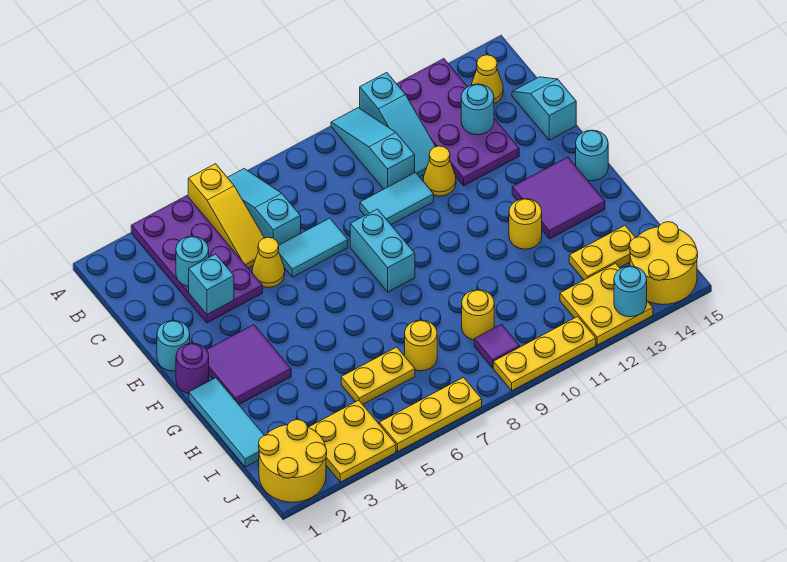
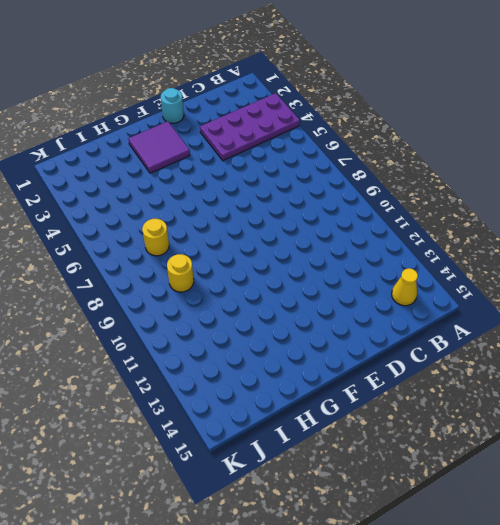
none -> yellow slope A5:C5 level 1 top A
none -> cyan slope A6:C6 level 1 top C
none -> cyan slope A10:C10 level 1 top C
none -> cyan slope A11:C11 level 1 top A

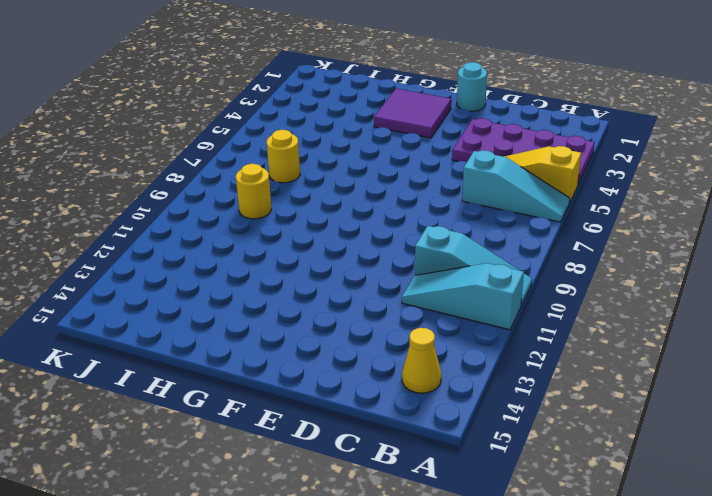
none -> purple plate A12:D13 level 1
none -> cyan slope C15:D15 level 1 top D
none -> yellow cone D5 level 1
none -> cyan tile D6:D7 level 1

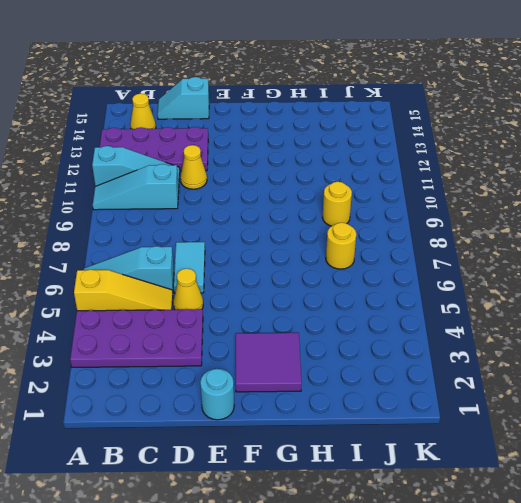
none -> cyan tile D9:D10 level 1
none -> cyan brick E8:F8 level 1
none -> purple round brick F1 level 1
none -> purple tile F13:G14 level 1

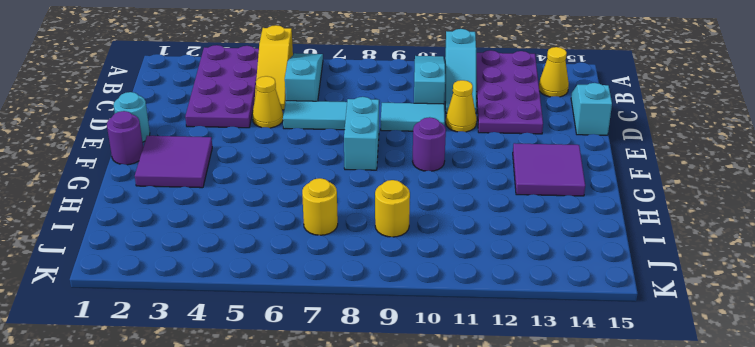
purple round brick F10 level 1 -> none
none -> cyan round brick F15 level 1
none -> cyan tile G1:I1 level 1
none -> yellow round brick G12 level 1
none -> yellow plate I5:I6 level 1

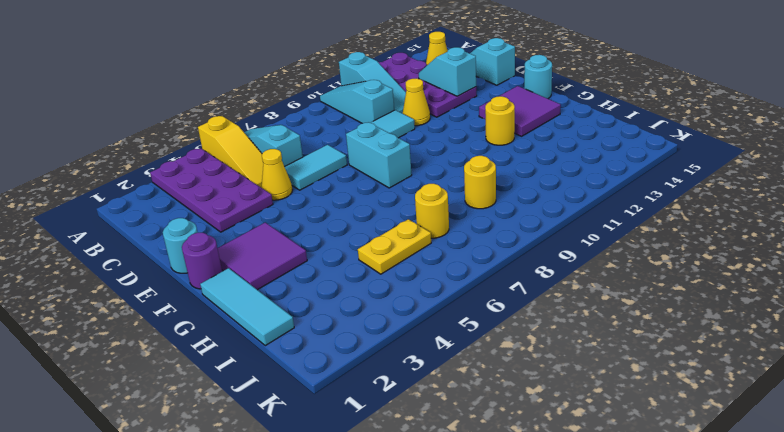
cyan slope C13:D13 level 2 top D -> cyan round brick C13 level 2
none -> yellow plate I13:I14 level 1
none -> yellow round brick J1:K2 level 1
none -> yellow plate J3:K4 level 1
none -> purple tile J9 level 1

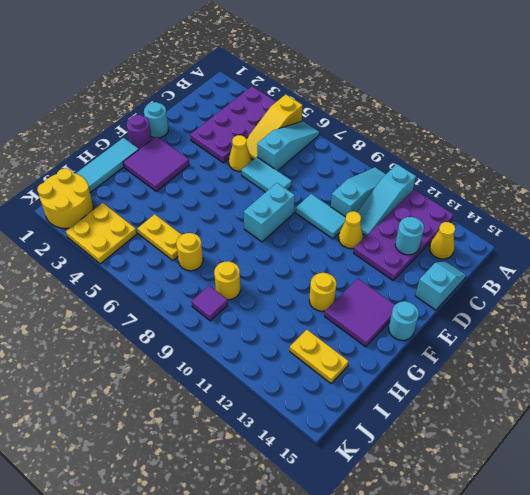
none -> yellow plate J12:K13 level 1
none -> yellow round brick J14:K15 level 1
none -> yellow plate K5:K7 level 1
none -> yellow plate K9:K11 level 1

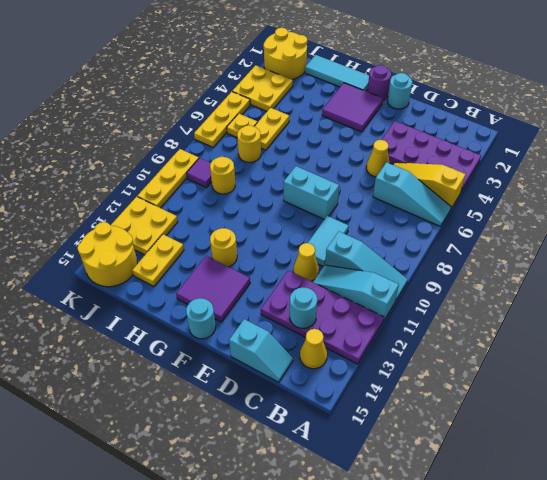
yellow plate J6 level 1 -> none
none -> cyan tile D6:D7 level 1
none -> cyan round brick C3 level 2
none -> cyan brick D3 level 2
none -> cyan round brick K13 level 2

